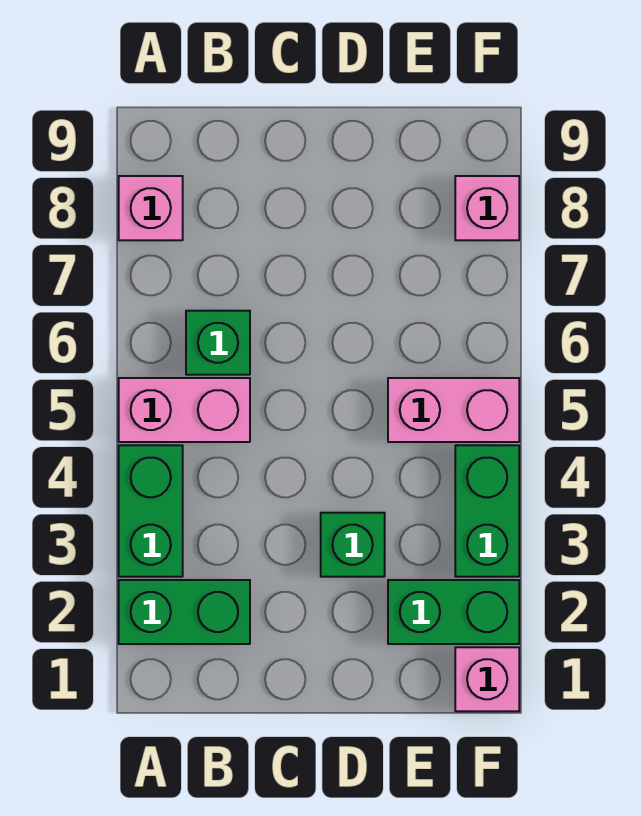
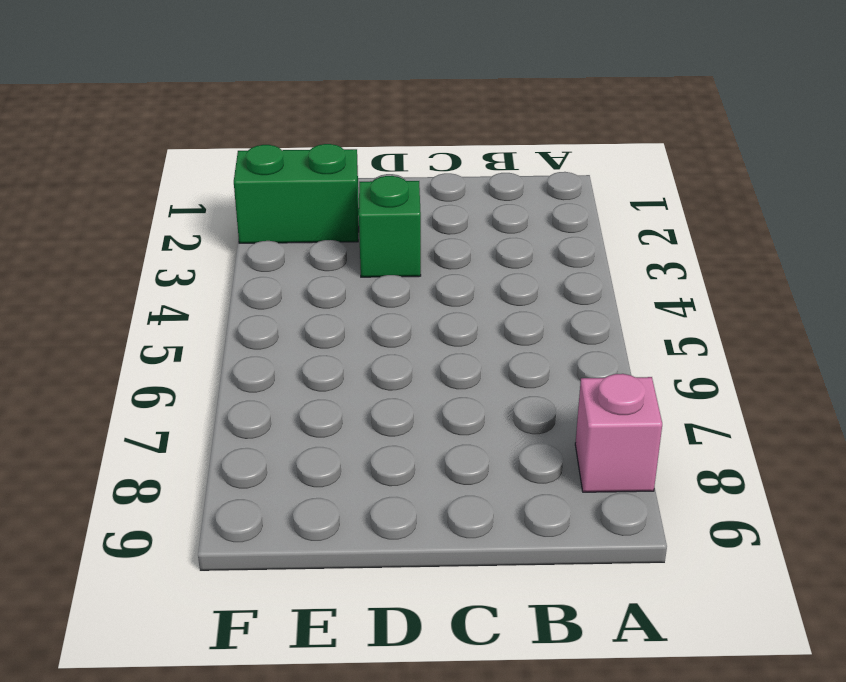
none -> green brick A2:B2 level 1
none -> green brick A3:A4 level 1

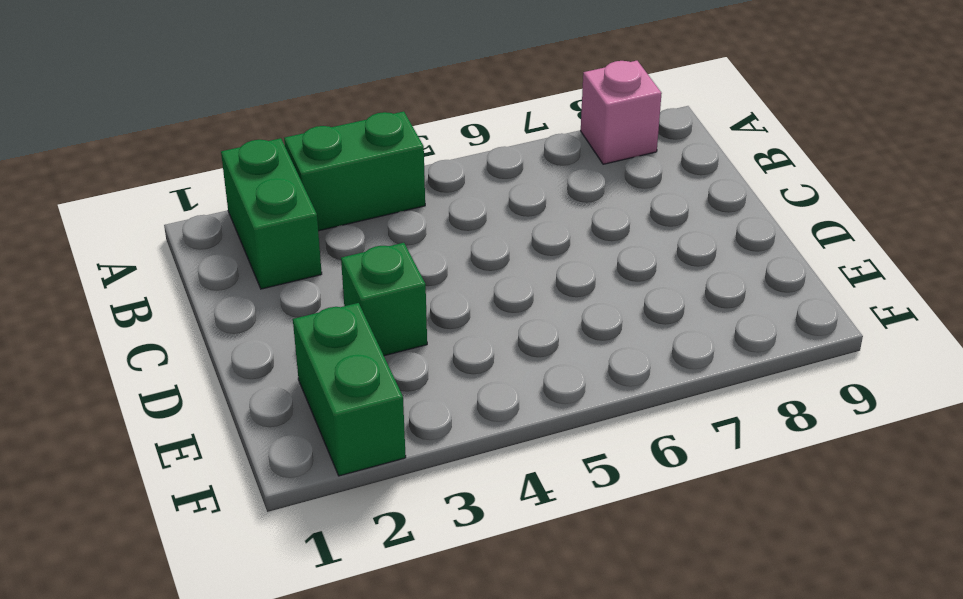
none -> pink brick A5:B5 level 1
none -> green brick B6 level 1

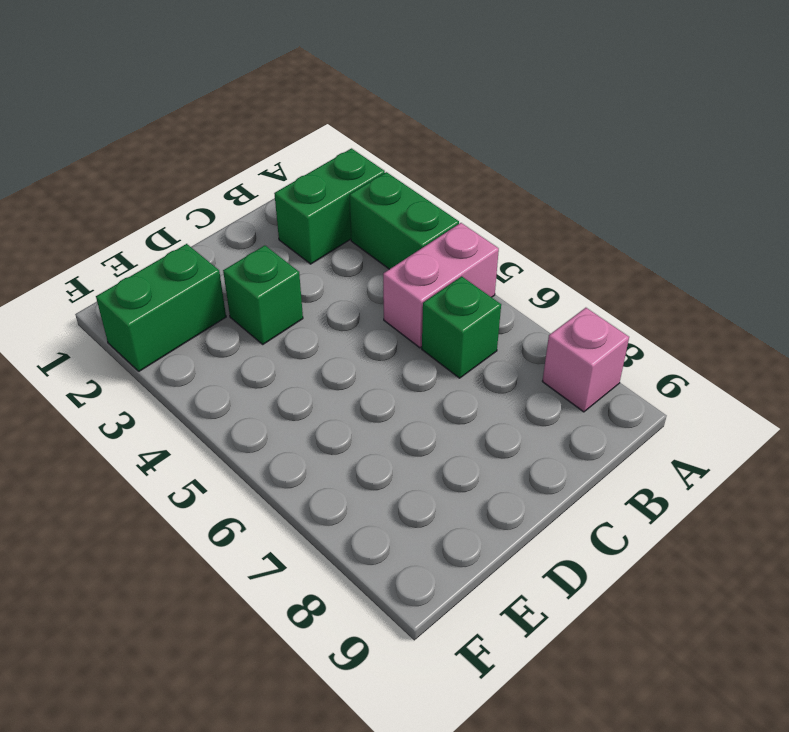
none -> pink brick E5:F5 level 1
none -> pink brick F1 level 1

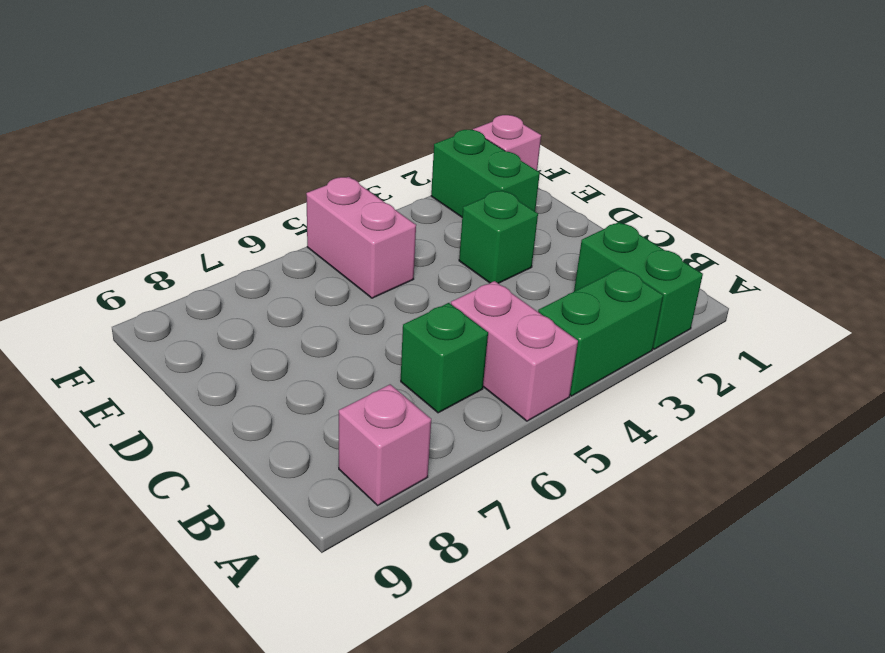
none -> green brick F3:F4 level 1
none -> pink brick F8 level 1

